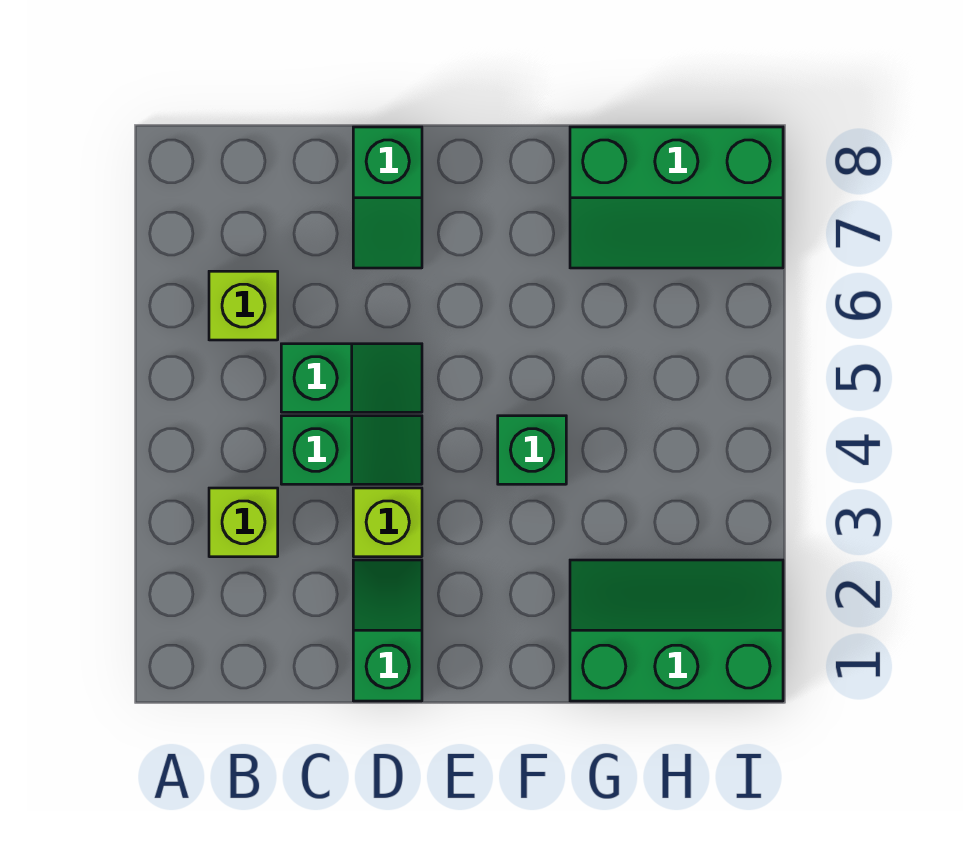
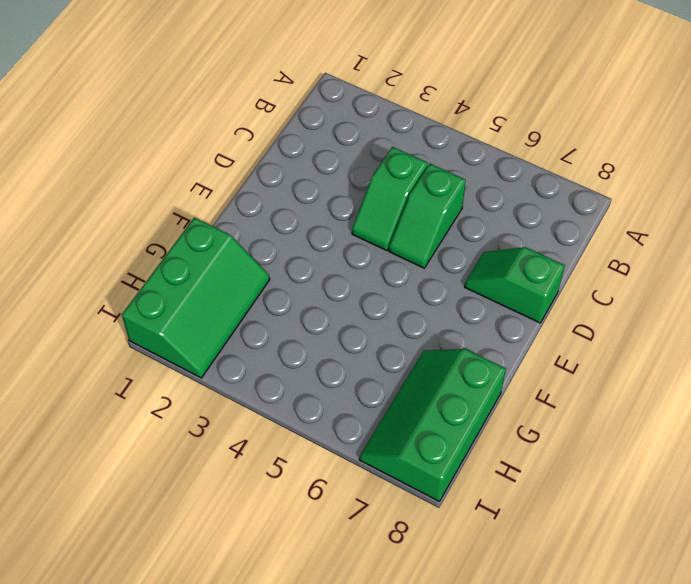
none -> lime brick B3 level 1
none -> lime brick B6 level 1

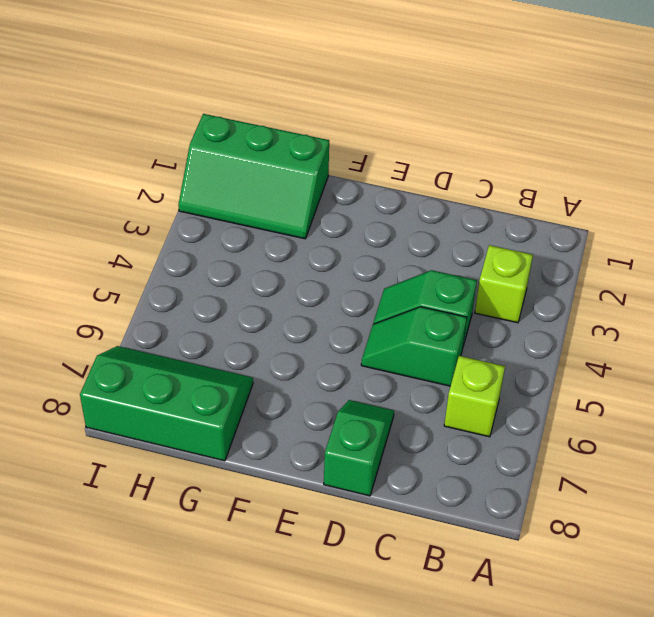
none -> green slope D1:D2 level 1 top 1
none -> lime brick D3 level 1

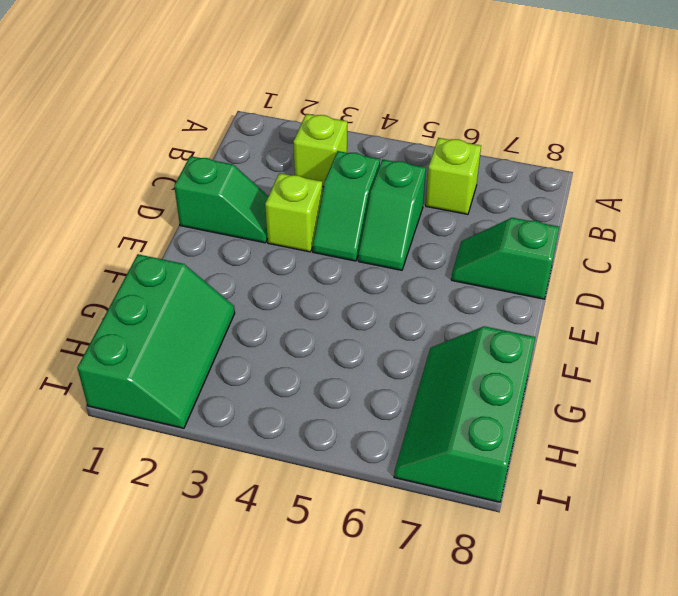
none -> green brick F4 level 1

